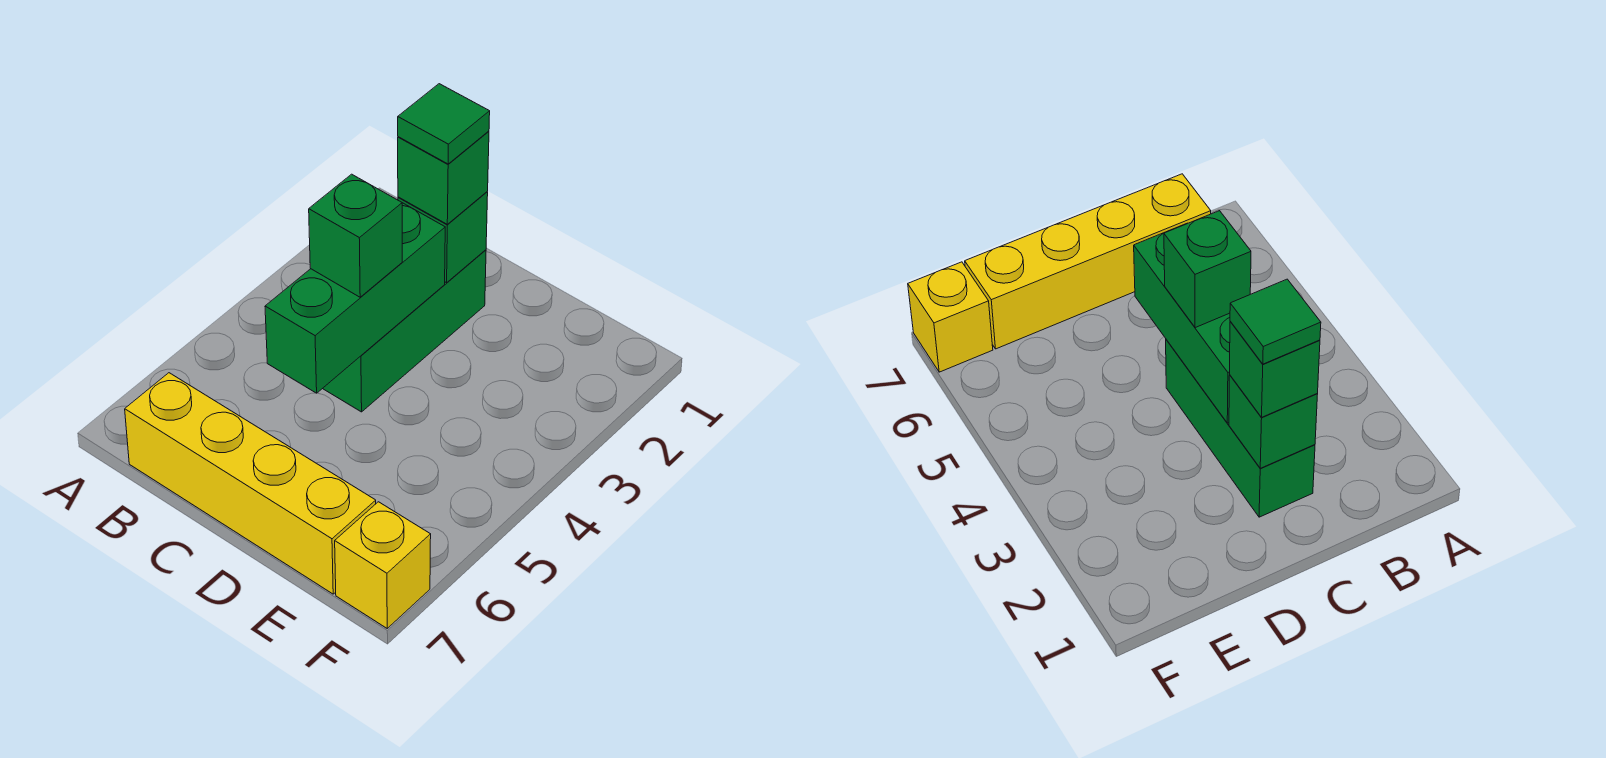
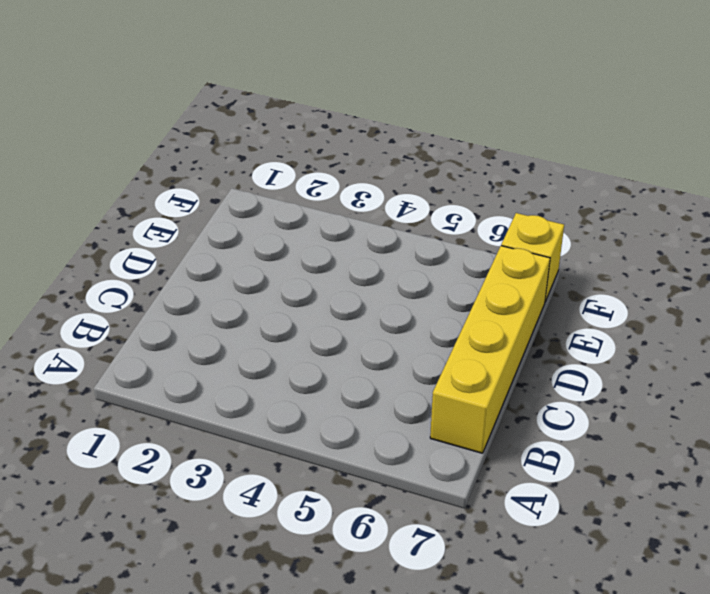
none -> green brick C2:C4 level 1
none -> green brick C2 level 2

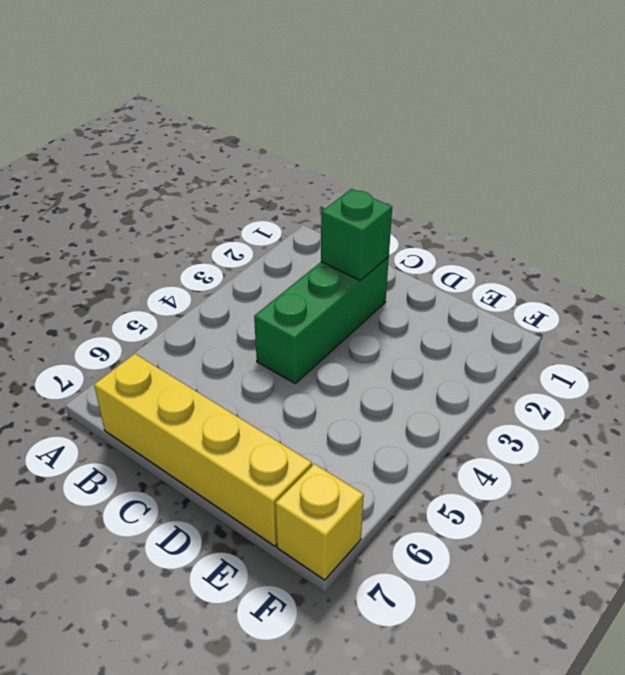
none -> green brick C3:C5 level 2
none -> green brick C2 level 3

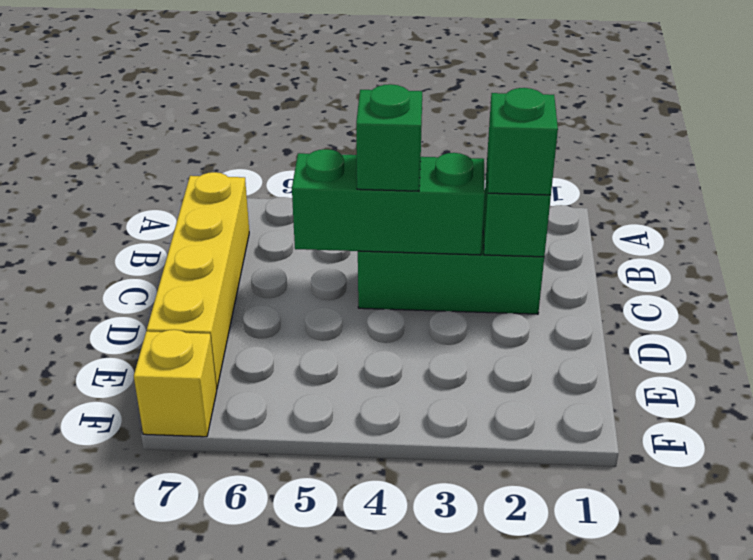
none -> green tile C2 level 4

